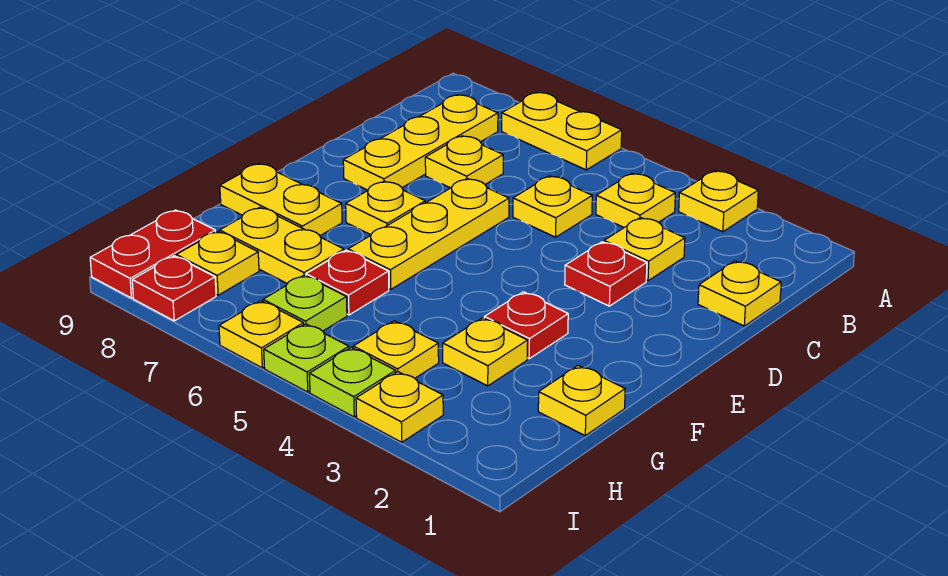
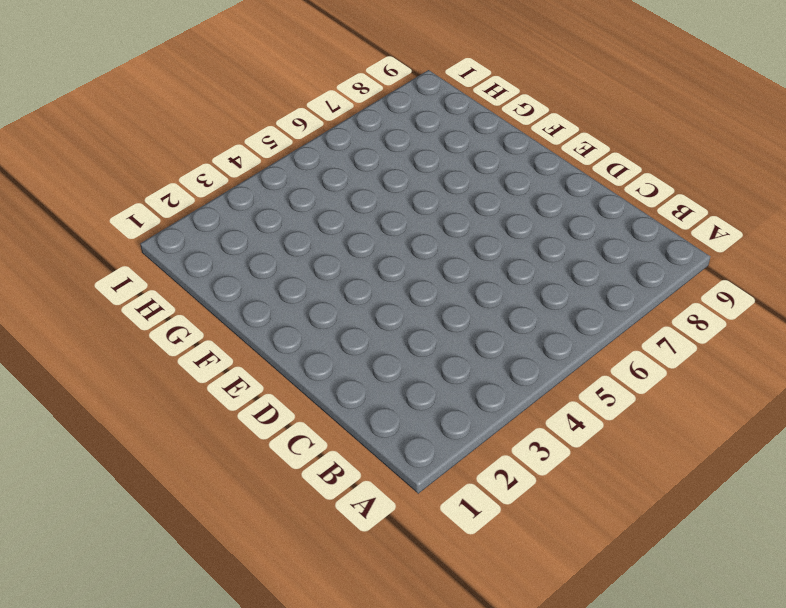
none -> yellow plate A3 level 1
none -> yellow plate A6:A7 level 1
none -> yellow plate B4 level 1

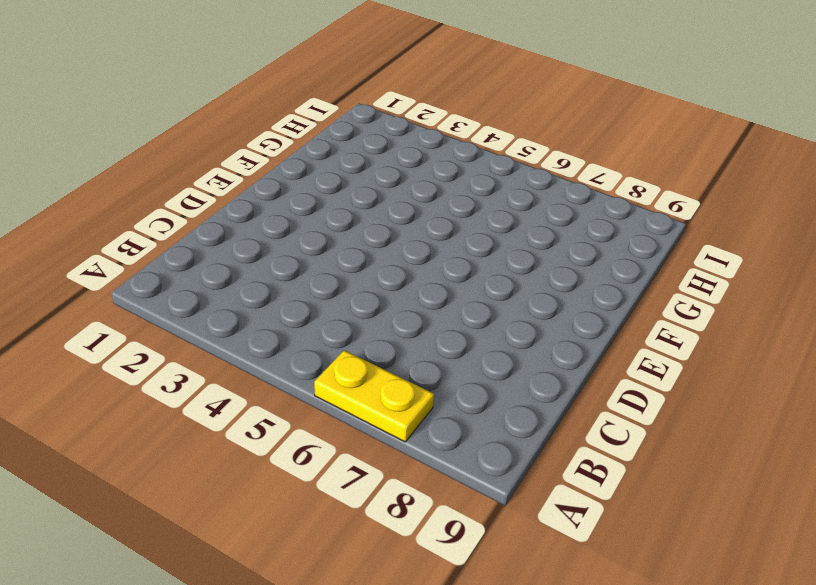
none -> yellow plate A3 level 1
none -> yellow plate B4 level 1
none -> yellow plate B8:D8 level 1

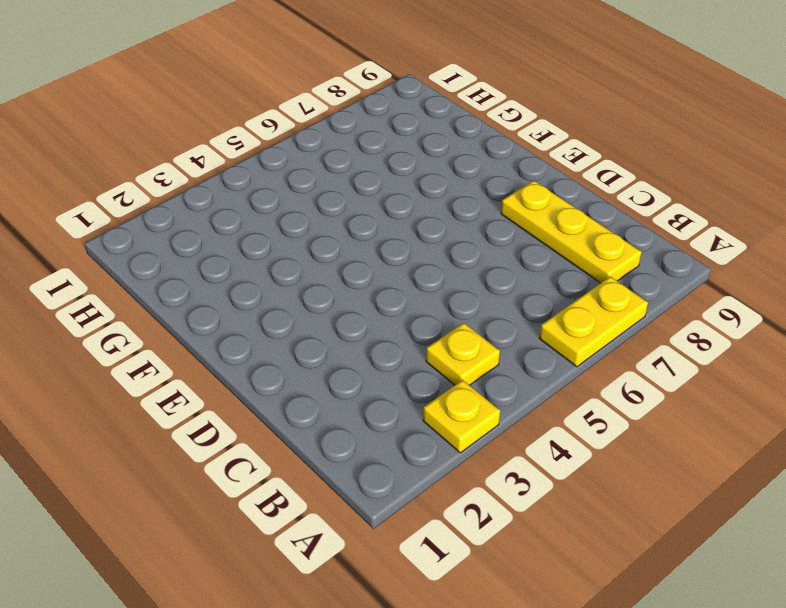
none -> yellow plate C1 level 1
none -> yellow plate C3 level 1
none -> yellow plate C5 level 1

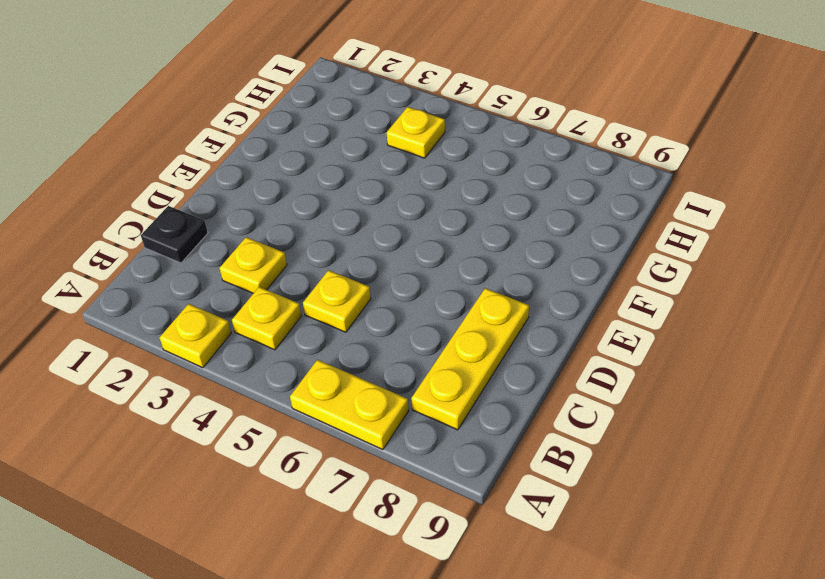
black plate C1 level 1 -> yellow plate C1 level 1
none -> yellow plate C7 level 1
none -> red plate D3 level 1
none -> yellow plate D6:F6 level 1

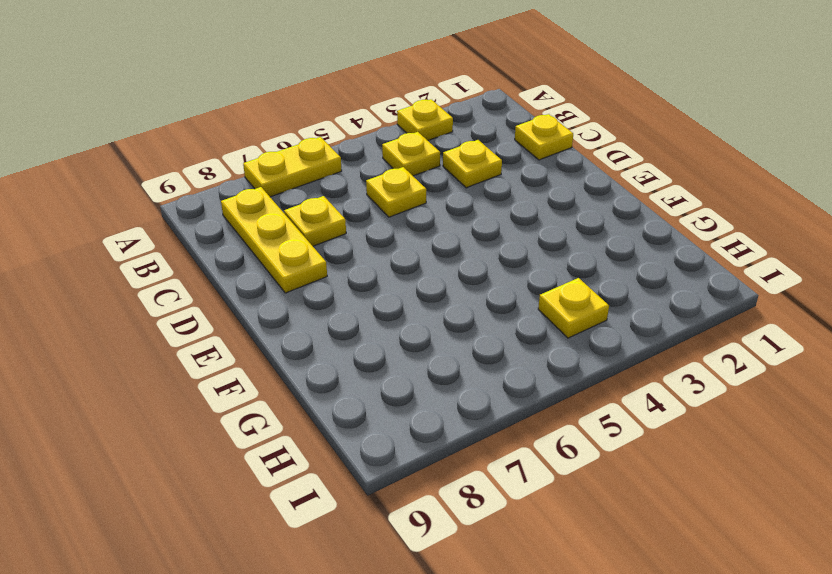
none -> red plate D3 level 1
none -> yellow plate D6:F6 level 1
none -> yellow plate E7 level 1

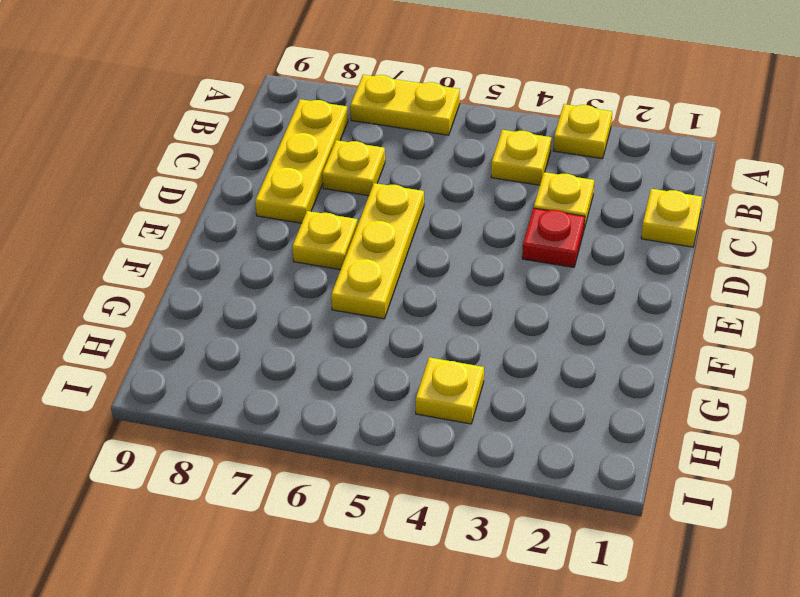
none -> yellow plate C5 level 1
none -> red plate F3 level 1
none -> yellow plate F8:F9 level 1

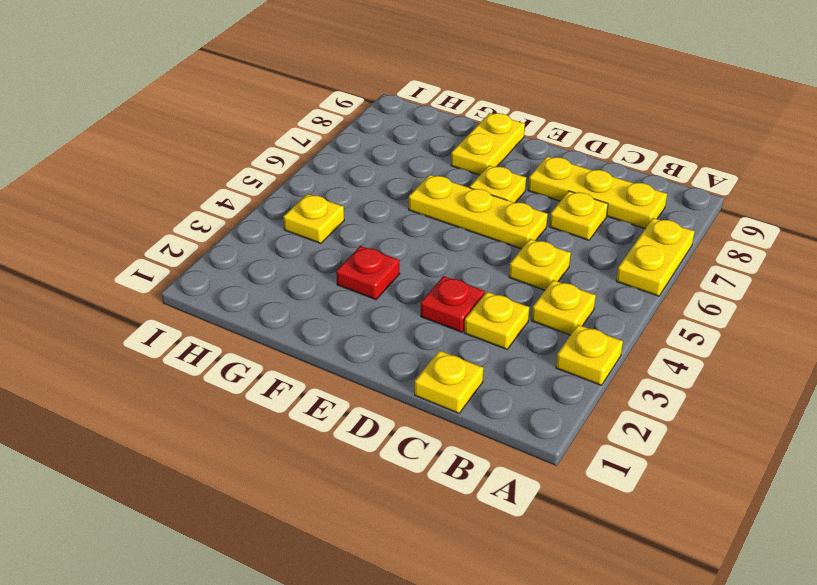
none -> yellow plate G1 level 1
none -> yellow plate G3 level 1
none -> red plate G6 level 1

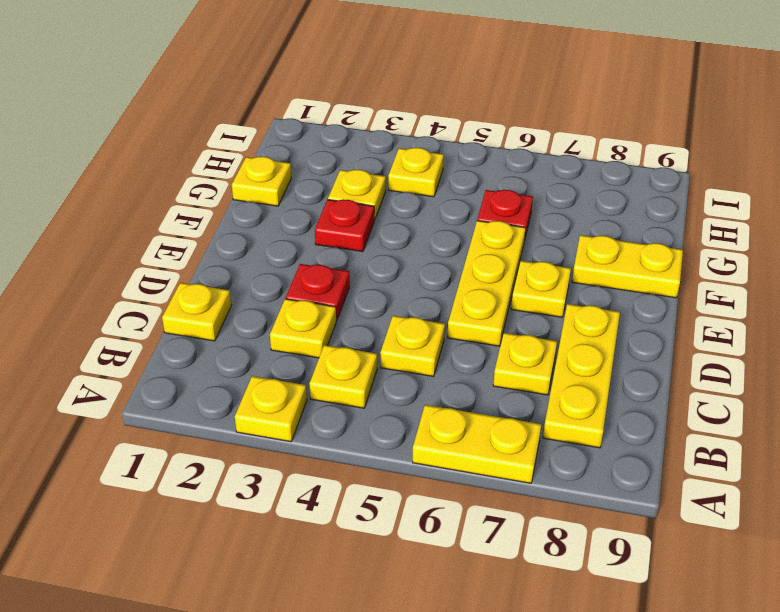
none -> yellow plate G7:G8 level 1
none -> lime plate H6 level 1
none -> yellow plate H8 level 1

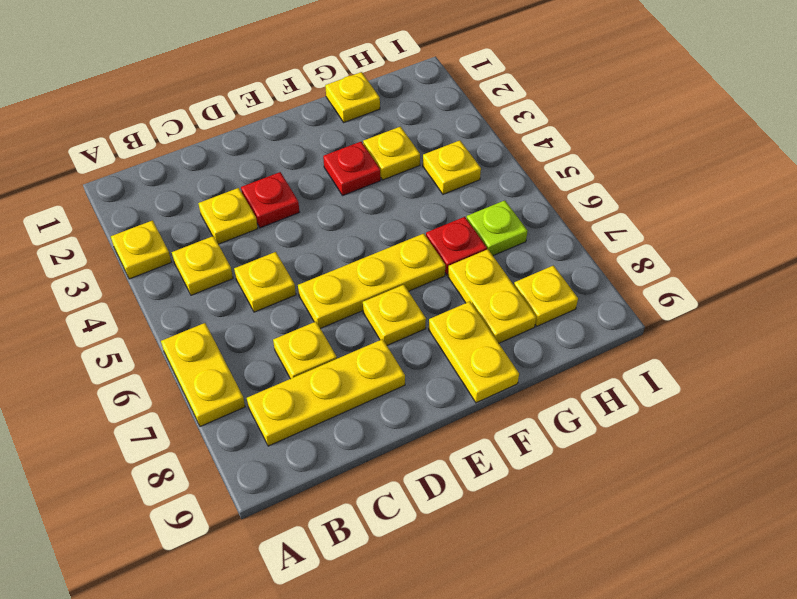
none -> yellow plate C1 level 1
none -> red plate H9:I9 level 1
none -> yellow plate I3 level 1

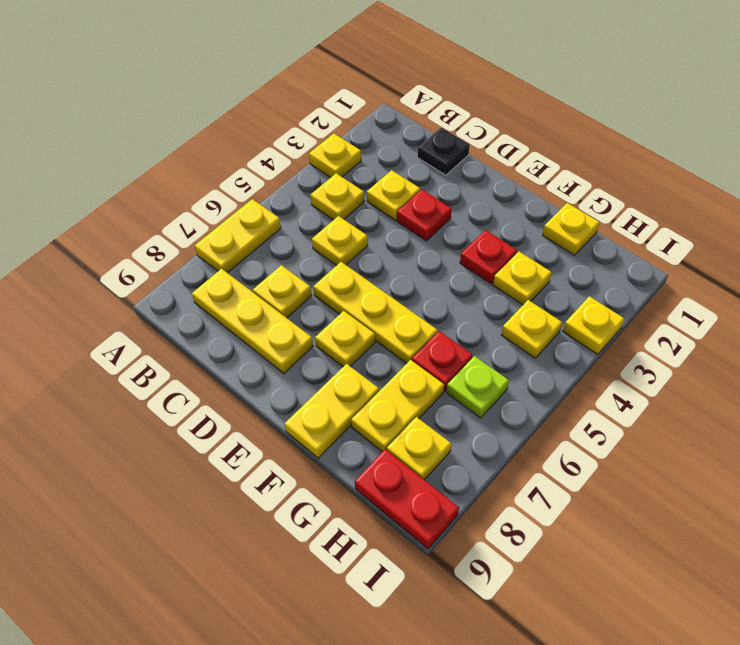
black plate C1 level 1 -> yellow plate C1 level 1
none -> lime plate I4 level 1
none -> lime plate I5 level 1
none -> yellow plate I6 level 1

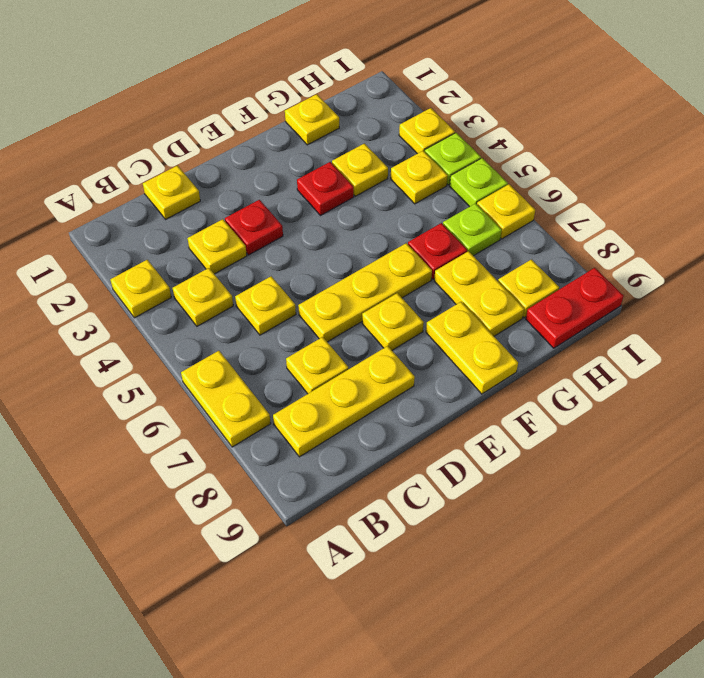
none -> red plate I8 level 1

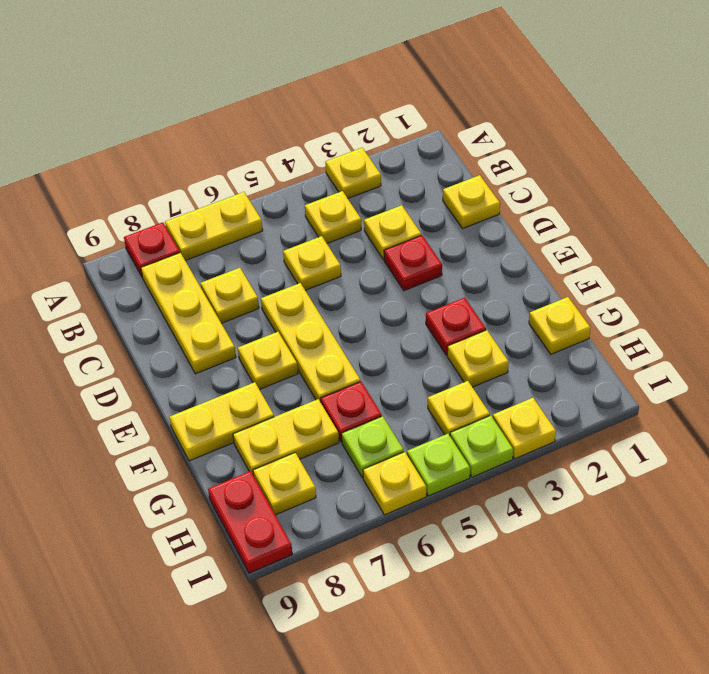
red plate A8 level 1 -> red plate I8 level 1

